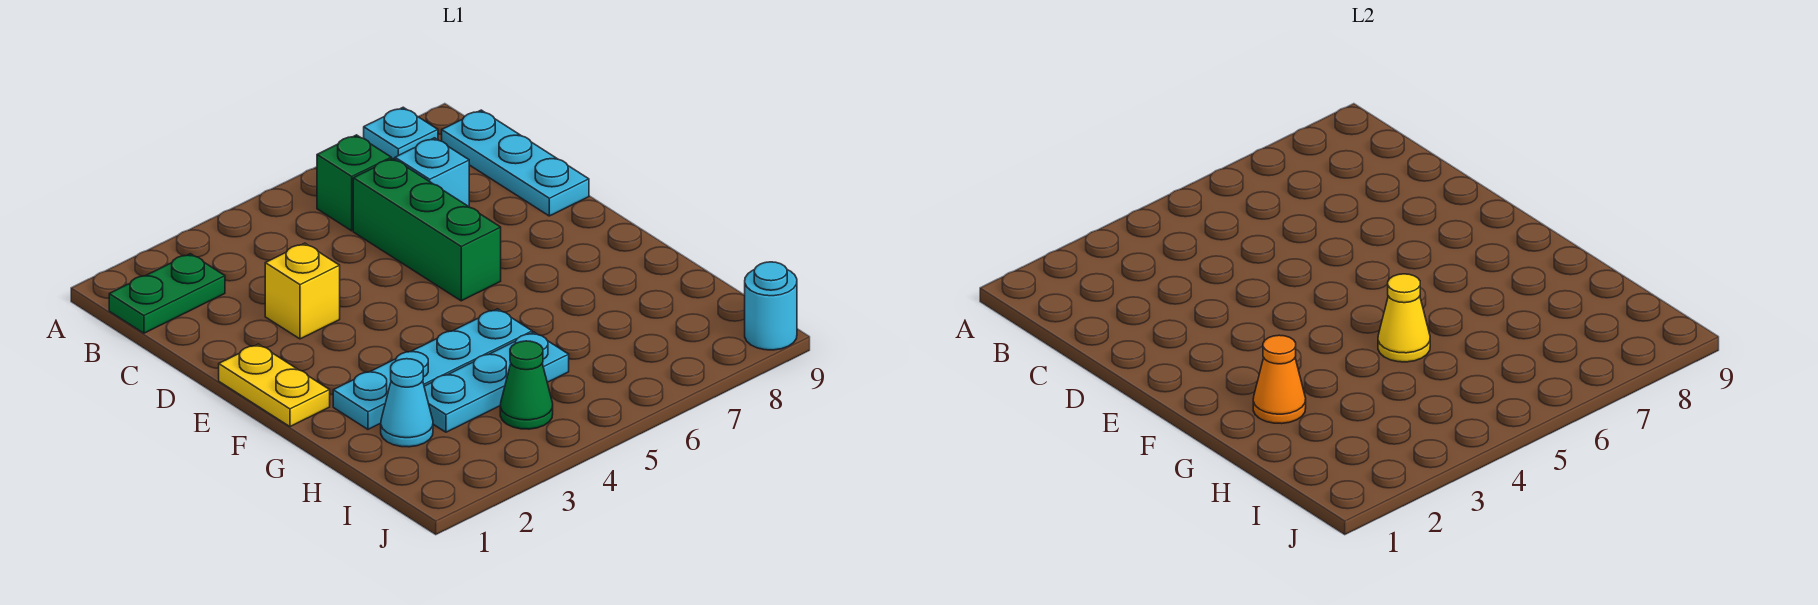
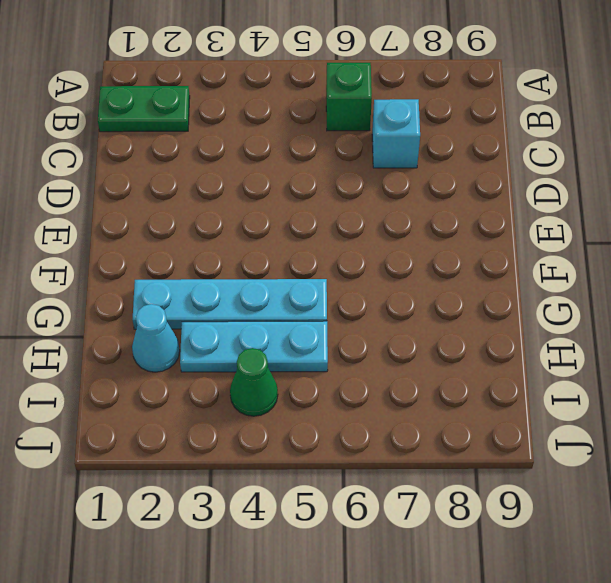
none -> cyan plate A8 level 1
none -> cyan plate B9:D9 level 1
none -> green brick C6:E6 level 1

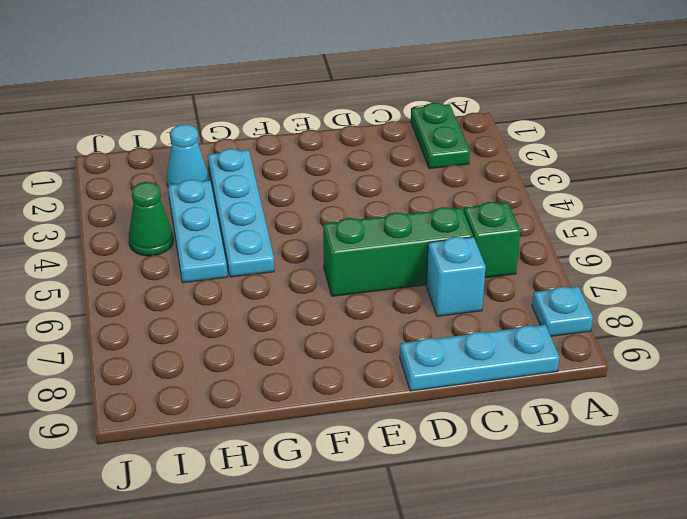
none -> yellow brick D3 level 1
none -> yellow plate E1:F1 level 1
none -> cyan round brick J9 level 1

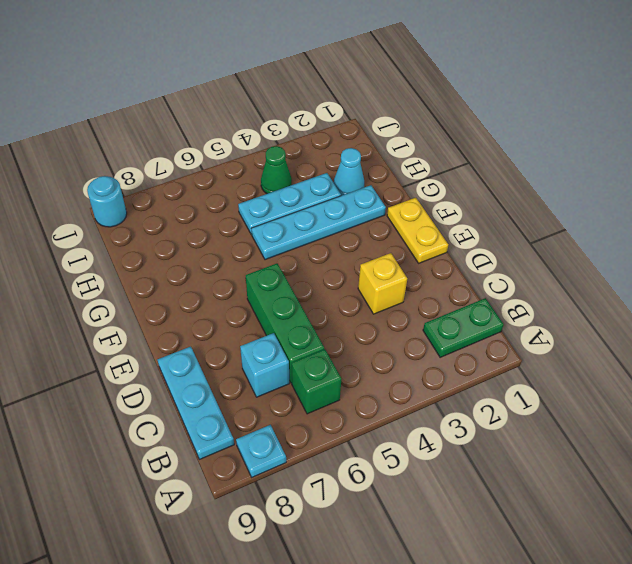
none -> orange cone G2 level 2
none -> yellow cone G5 level 2

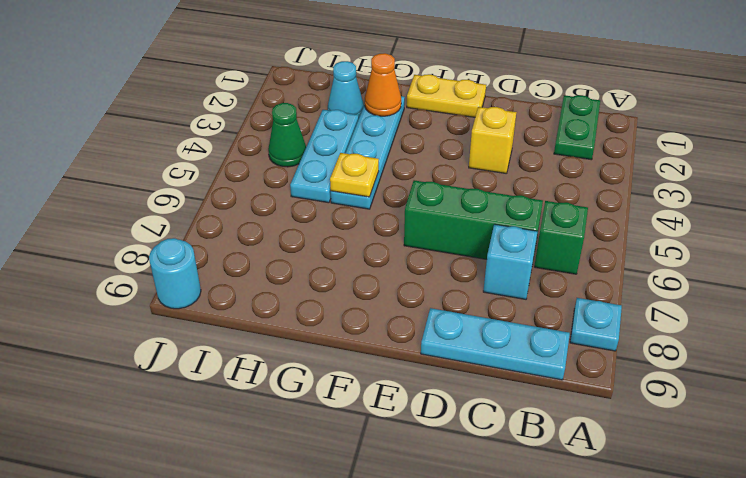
yellow plate G5 level 2 -> yellow cone G5 level 2

